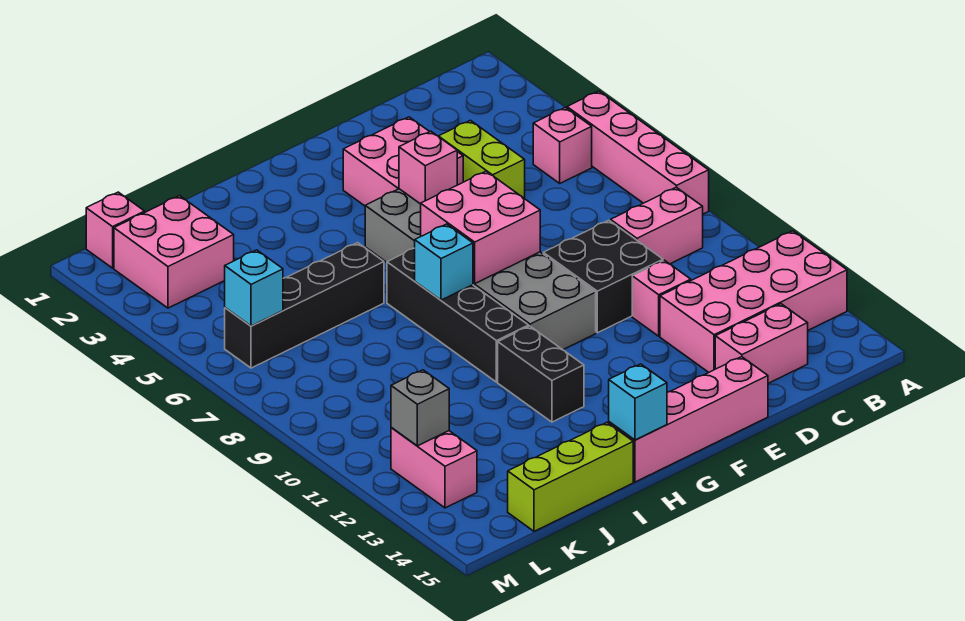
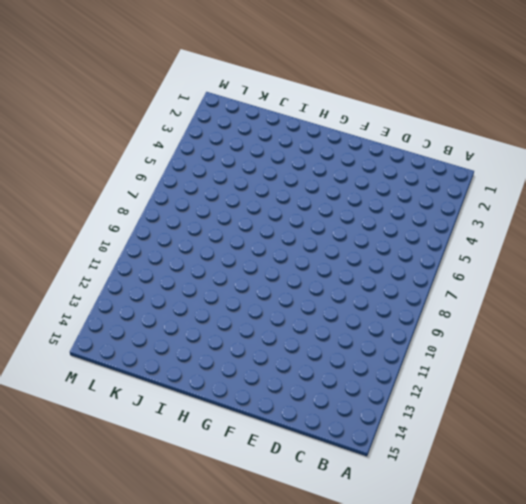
none -> pink brick A5:A8 level 1
none -> pink brick A12:D13 level 1
none -> pink brick B5 level 1

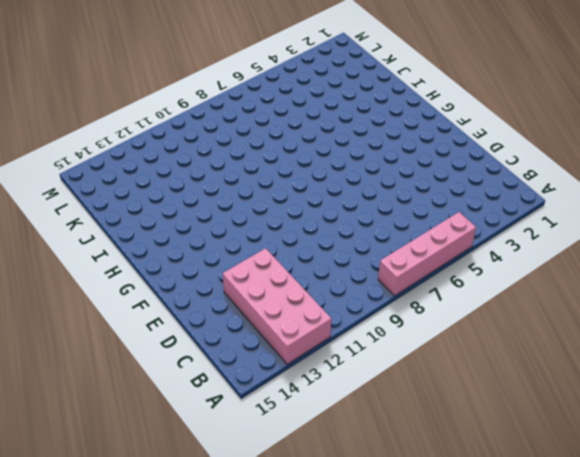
none -> pink brick B5 level 1
none -> pink brick B9:C9 level 1
none -> pink brick C14:D14 level 1

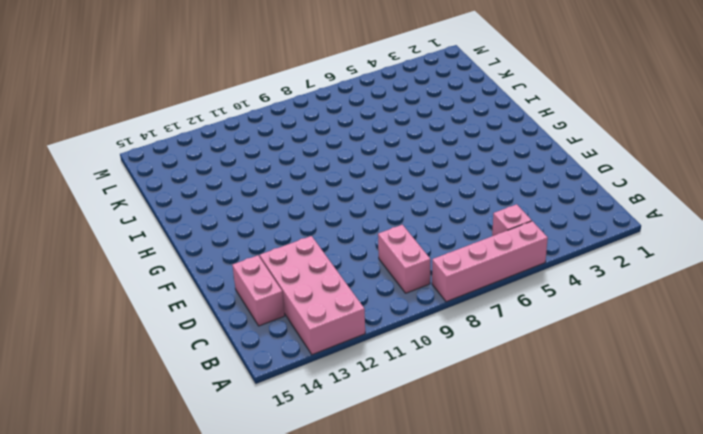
none -> lime brick D4:D5 level 1
none -> black brick D9:E10 level 1
none -> pink brick D11 level 1

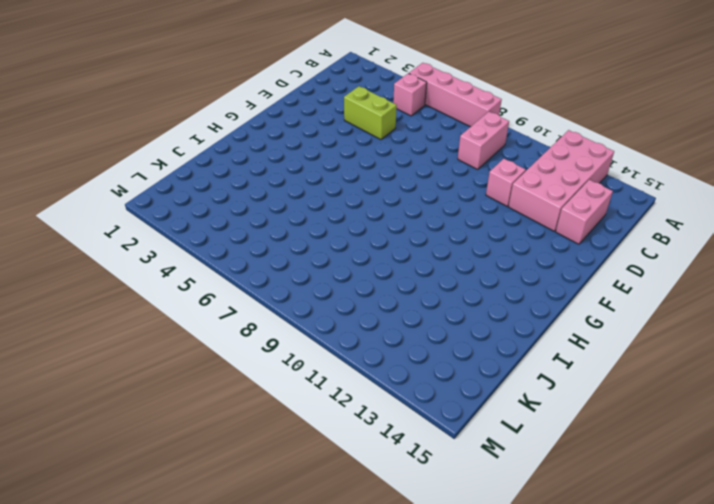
none -> black brick D9:E10 level 1
none -> pink brick E3:F4 level 1
none -> pink brick E15:H15 level 1

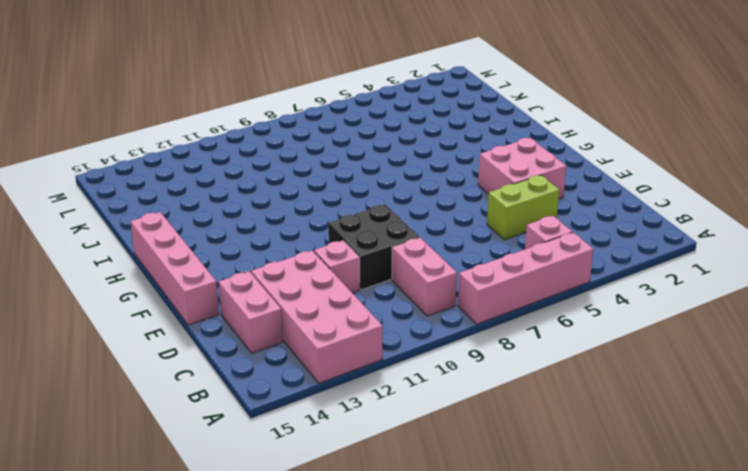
none -> grey brick F5:G10 level 1
none -> black brick H7:H10 level 1
none -> black brick H11:H12 level 1

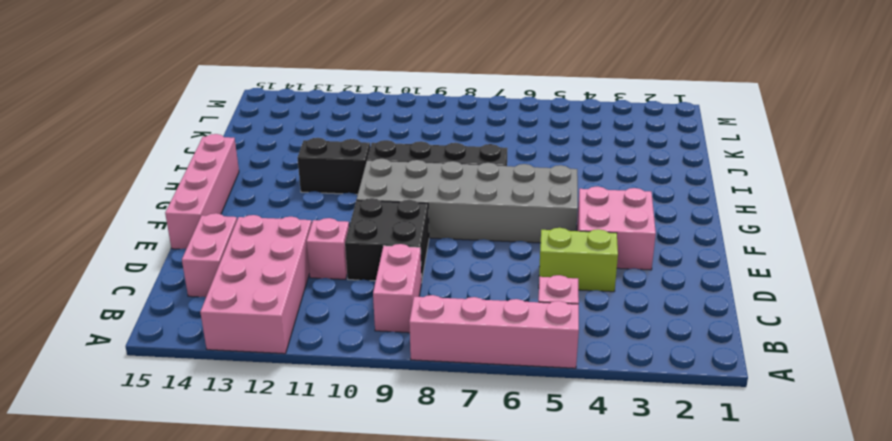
none -> black brick I6:L6 level 1
none -> lime brick I15:K15 level 1
none -> pink brick K2:L3 level 1

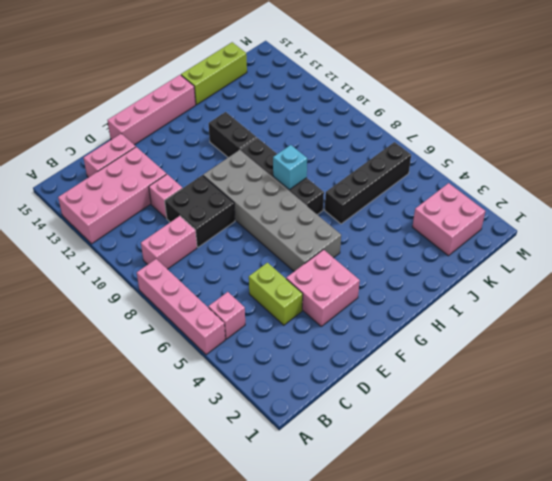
none -> pink brick L1 level 1
none -> pink brick L12:L13 level 1
none -> pink brick F5 level 2

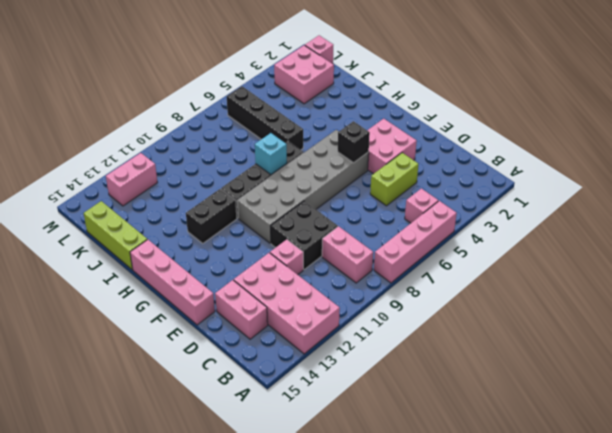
black brick F5 level 2 -> pink brick F5 level 2
none -> pink brick F7:G8 level 2
none -> cyan brick H15 level 2
none -> cyan brick L6 level 2

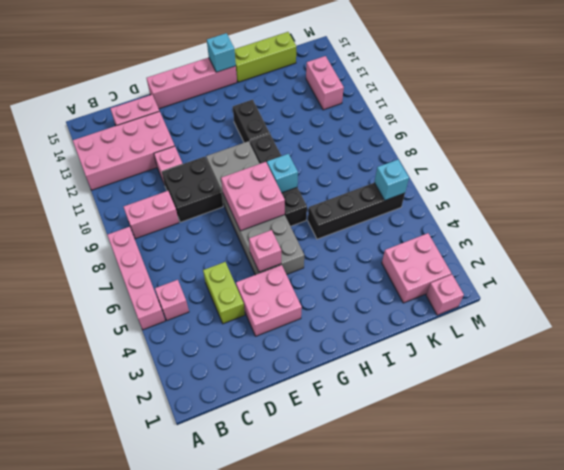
none -> grey brick L12 level 2

